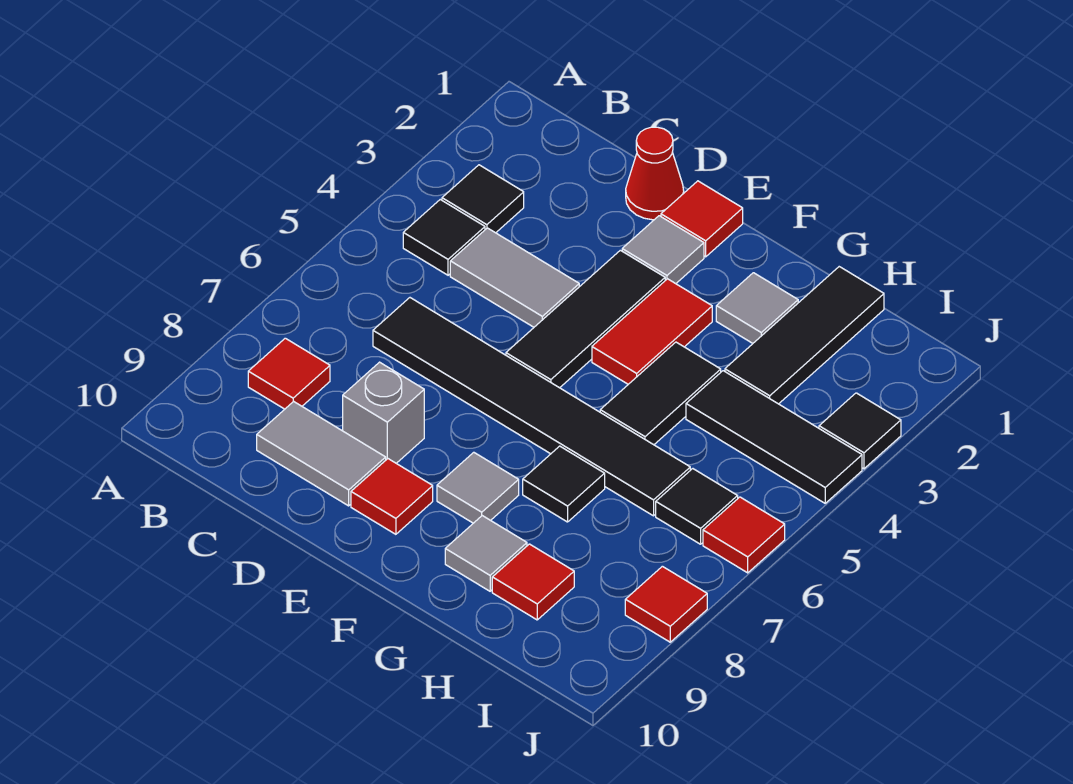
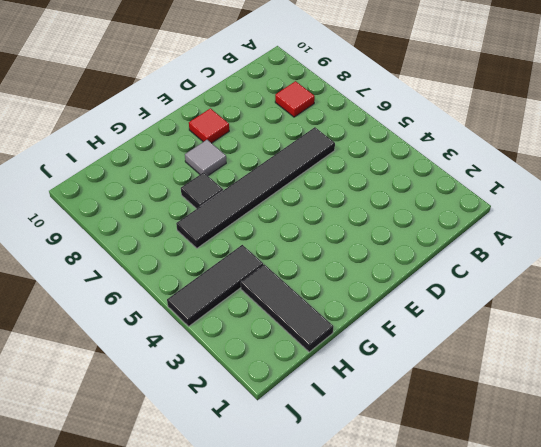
none -> black tile B3 level 1
none -> black tile B4 level 1
none -> grey tile C4:D4 level 1

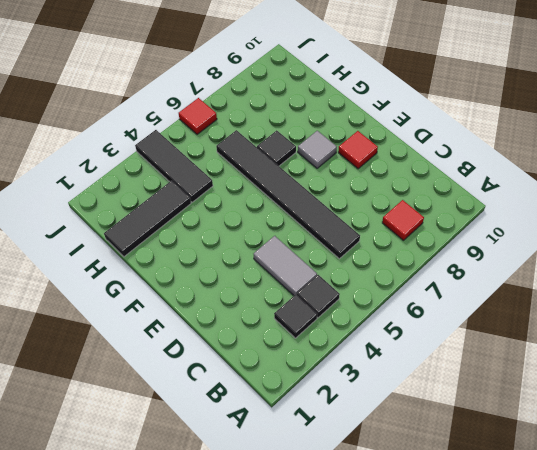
none -> grey tile C9:D9 level 1
none -> red cone D1 level 1
none -> grey brick D8 level 1

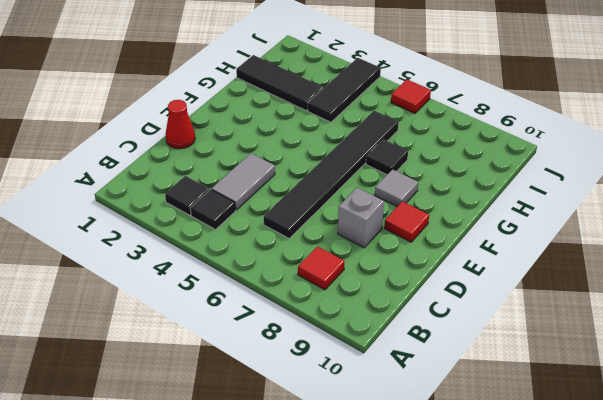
none -> grey tile C9:D9 level 1
none -> red tile E1 level 1
none -> grey tile E2 level 1

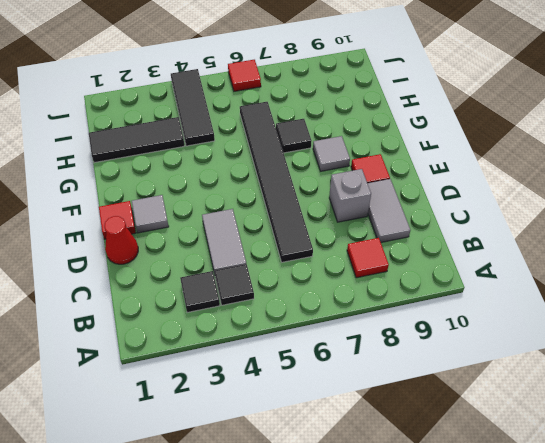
none -> black tile E3:E5 level 1
none -> red tile F3:F4 level 1
none -> grey tile G2 level 1

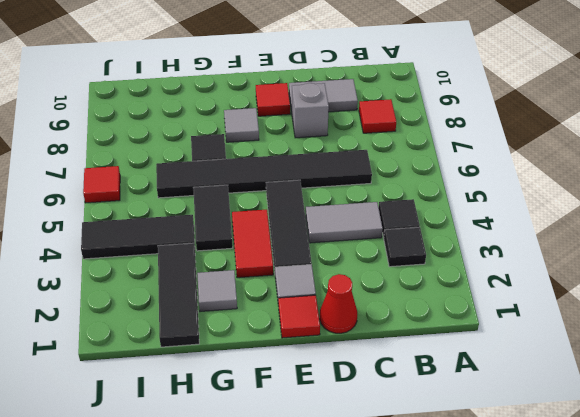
none -> grey tile G9 level 1
none -> red tile H9 level 1
none -> black tile I6 level 1

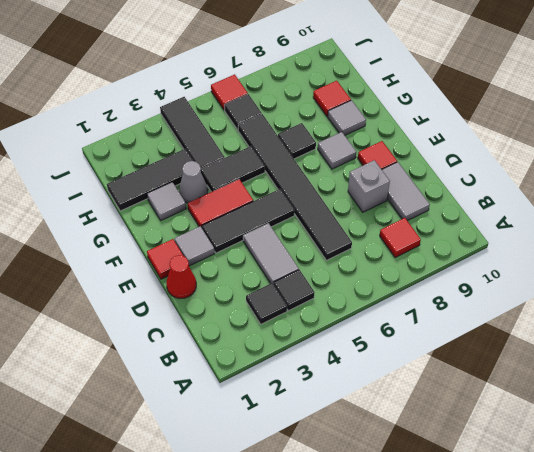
grey cone G3 level 1 -> none
none -> black tile J3 level 1
none -> red tile J8 level 1

